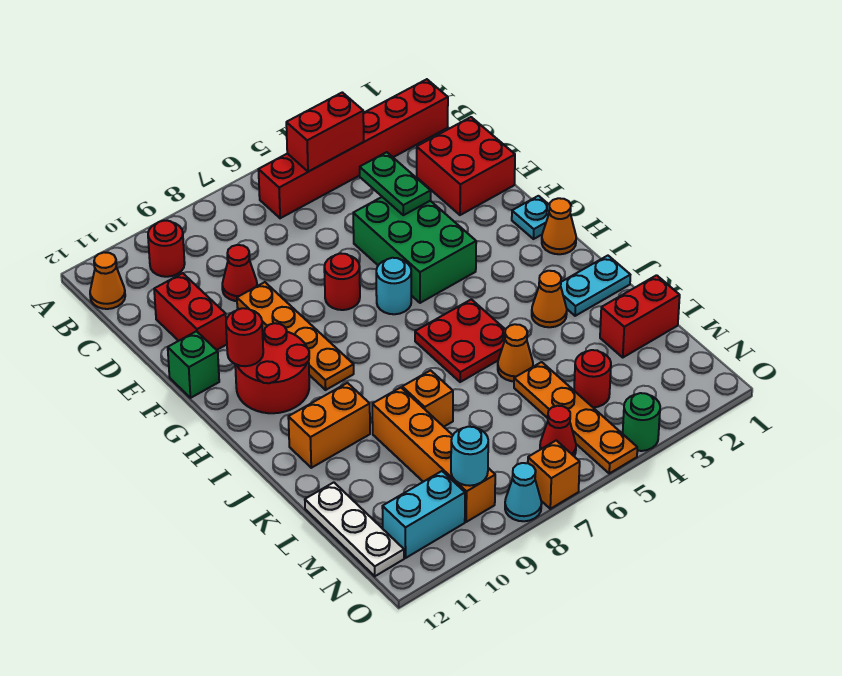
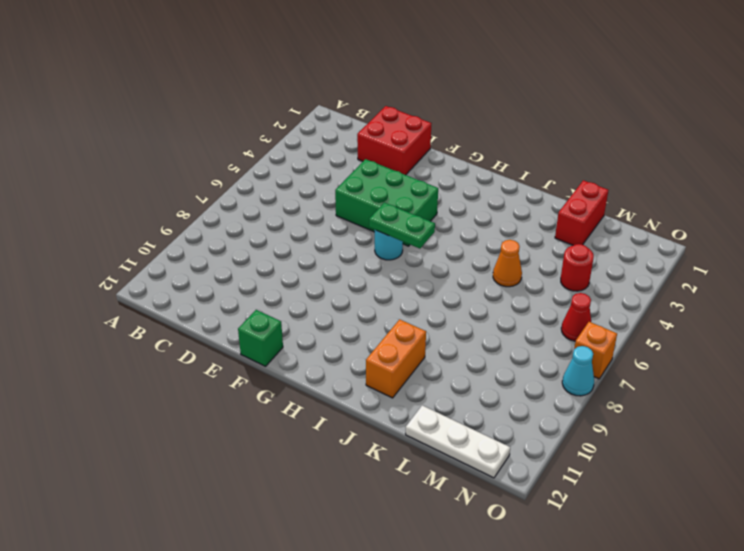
green plate G6:H6 level 2 -> green plate D4:E4 level 2
none -> red brick B1:B6 level 1
none -> red round brick B10 level 1
none -> orange cone B12 level 1
none -> red cone D9 level 1

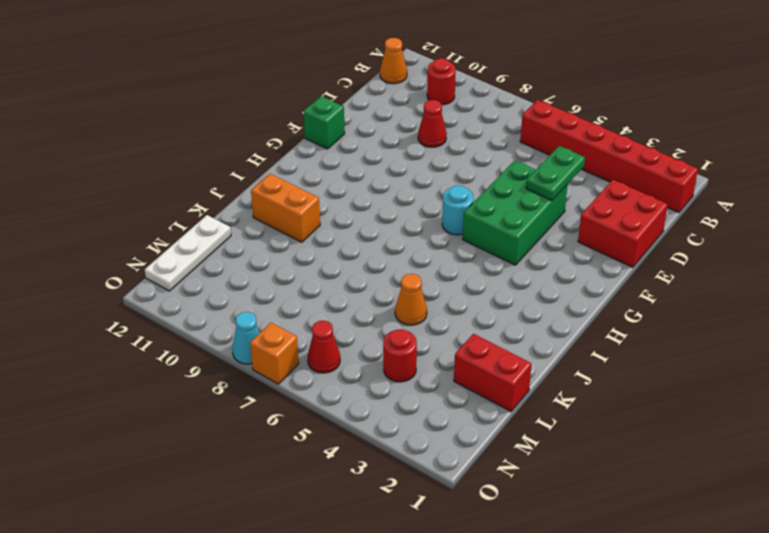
none -> red brick D11:E11 level 1
none -> orange plate E9:H9 level 1
none -> red round brick F7 level 1
none -> cyan plate G1 level 1

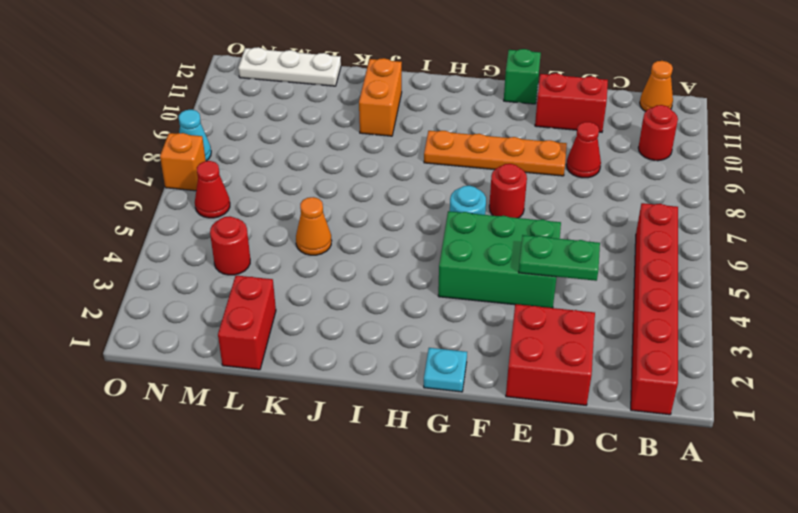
none -> red round brick G10:H11 level 1
none -> orange cone H1 level 1
none -> red plate I5:J6 level 1
none -> cyan plate J1:J2 level 1

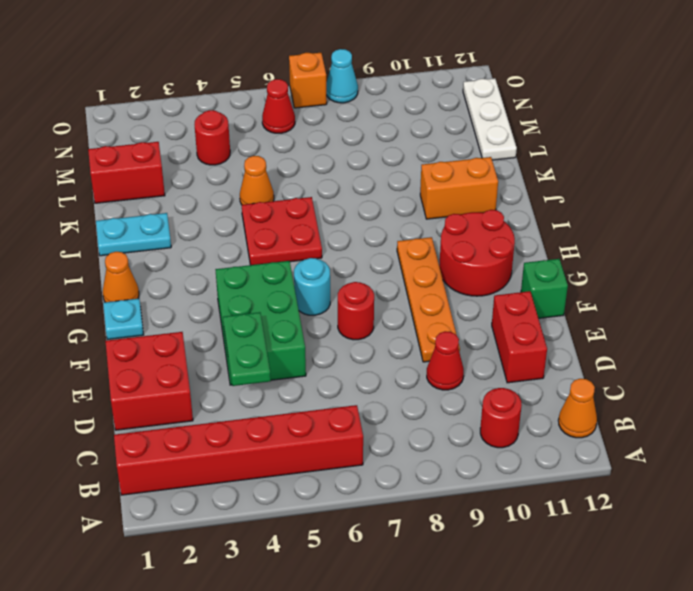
none -> orange cone J3 level 1
none -> orange brick K8 level 1
none -> orange brick K9:N9 level 1
none -> orange plate L5:O5 level 1

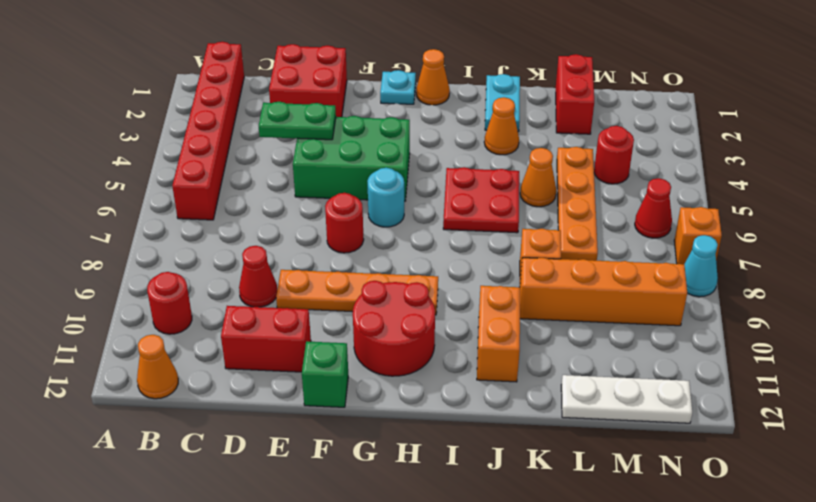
orange plate L4:L7 level 1 -> orange plate L5:O5 level 1
none -> cyan brick N10:N11 level 1
none -> green round brick O4 level 1
none -> red brick B4:B5 level 2
none -> red round brick G11 level 2

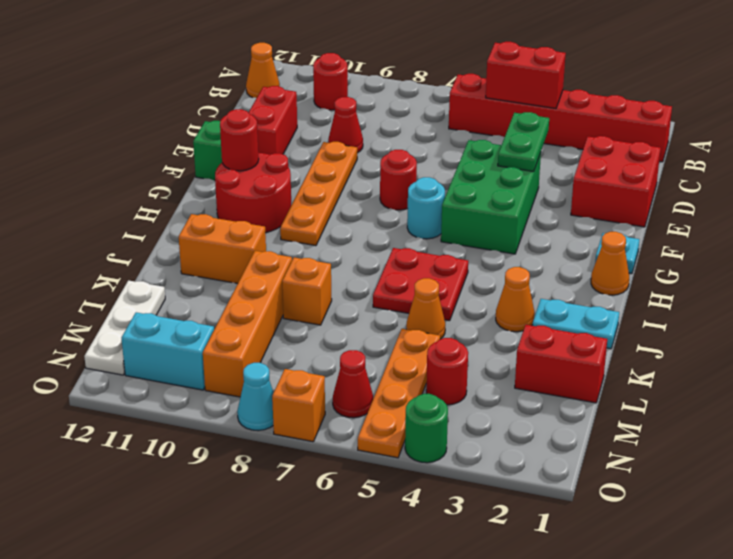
none -> cyan round brick N9 level 2

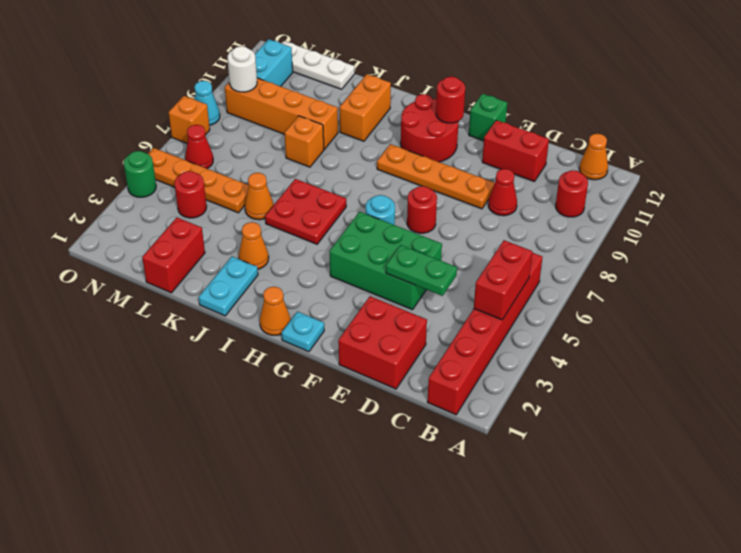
white round brick N9 level 2 -> cyan round brick N9 level 2

